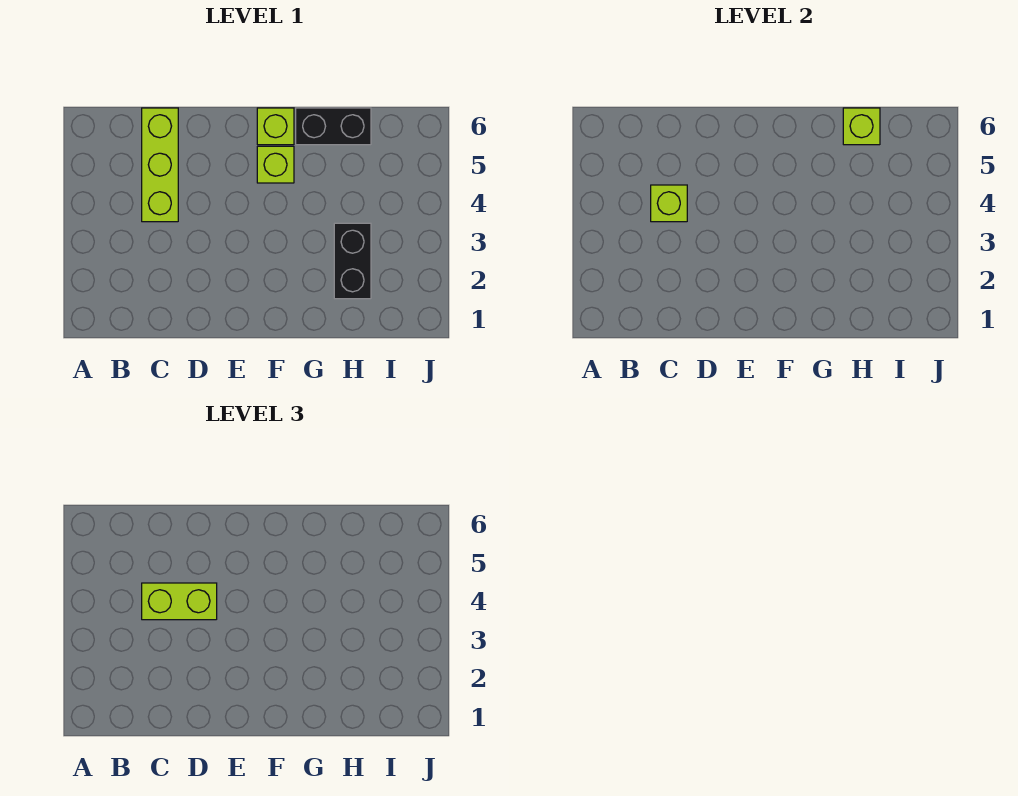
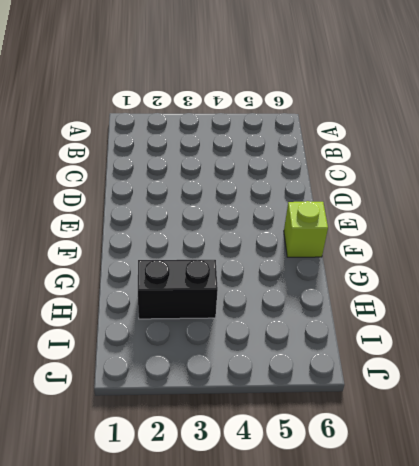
none -> lime brick C4:C6 level 1
none -> lime brick F5 level 1

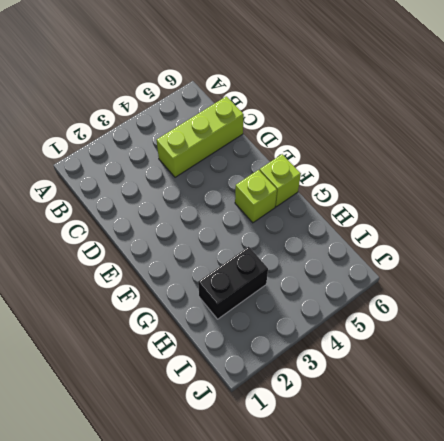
none -> black brick G6:H6 level 1
none -> lime brick C4 level 2

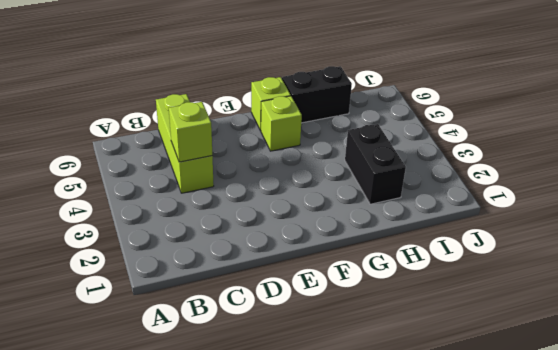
none -> lime brick H6 level 2
none -> lime brick C4:D4 level 3

